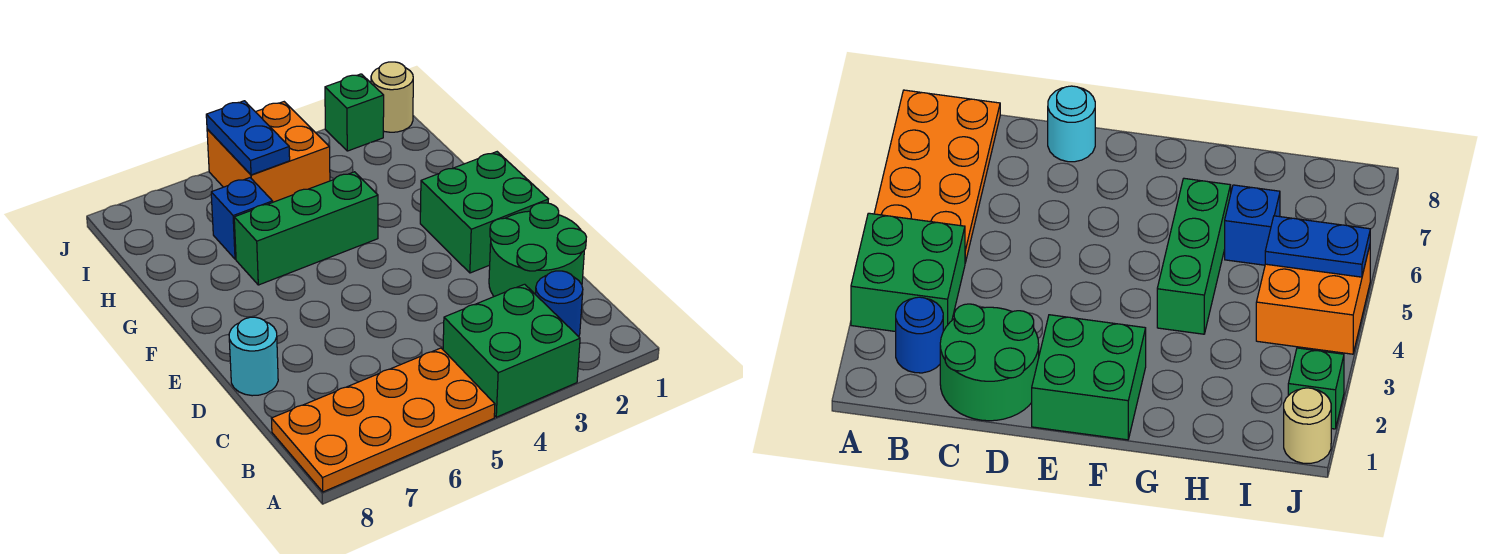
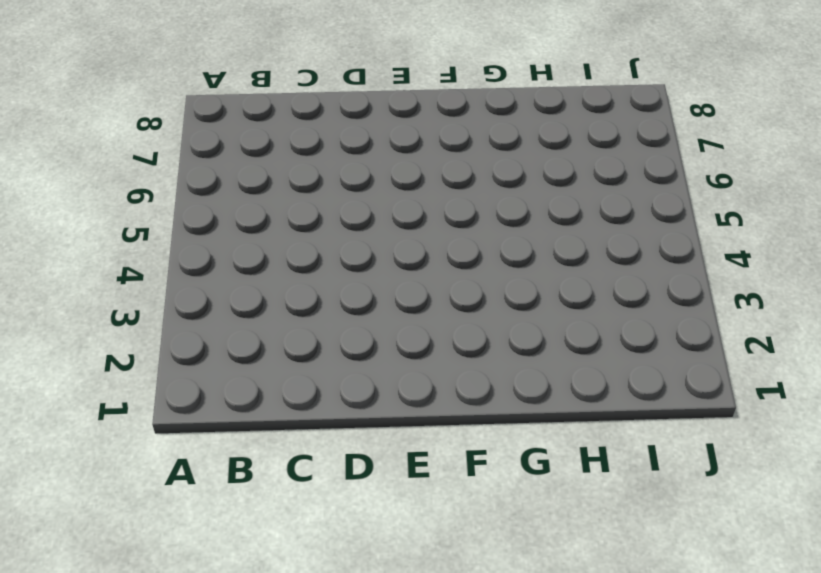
none -> green brick A3:B4 level 1
none -> orange plate A5:B8 level 1
none -> blue round brick B2 level 1

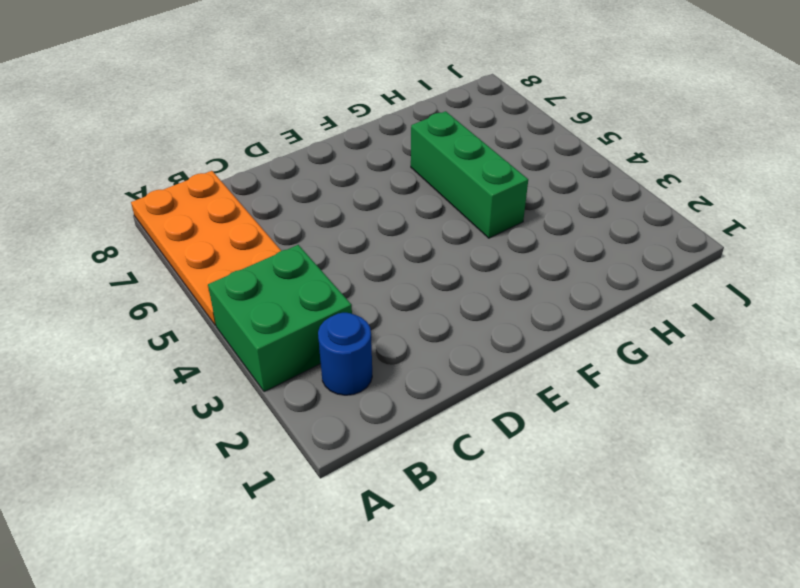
none -> green round brick C1:D2 level 1
none -> cyan round brick D8 level 1
none -> green brick E1:F2 level 1

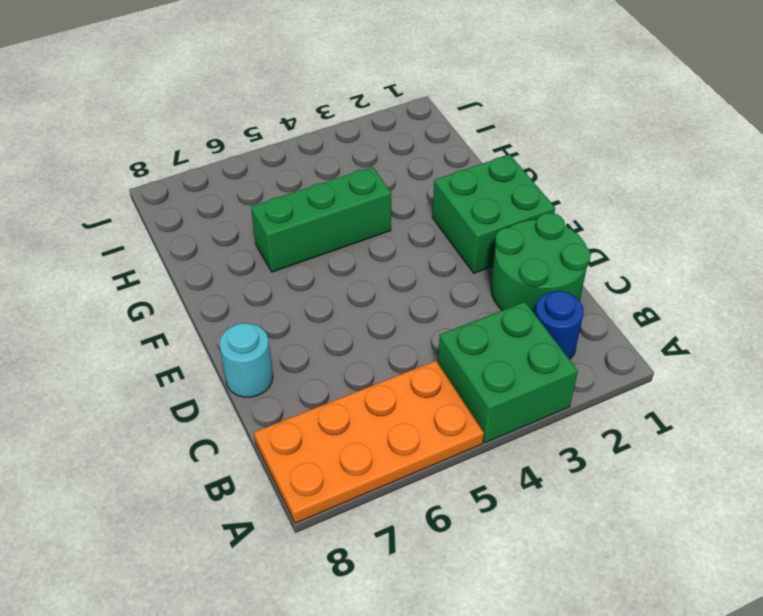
none -> blue brick H6 level 1
none -> orange brick I4:J5 level 1
none -> tan round brick J1 level 1

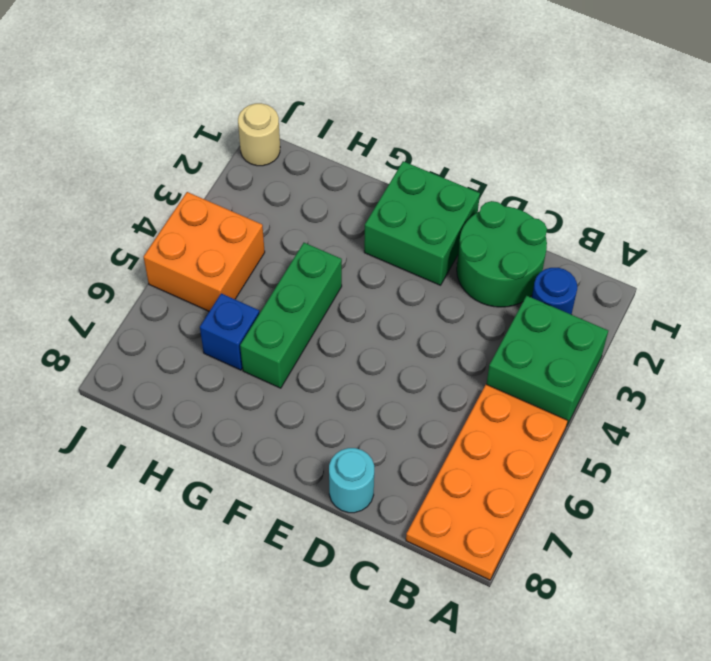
none -> green brick J2 level 1
none -> blue plate I5:J5 level 2

